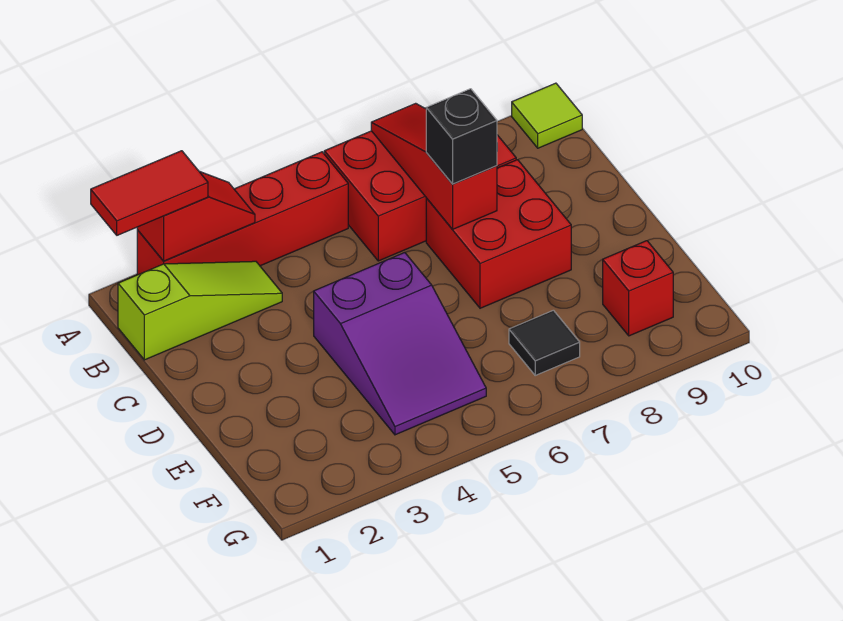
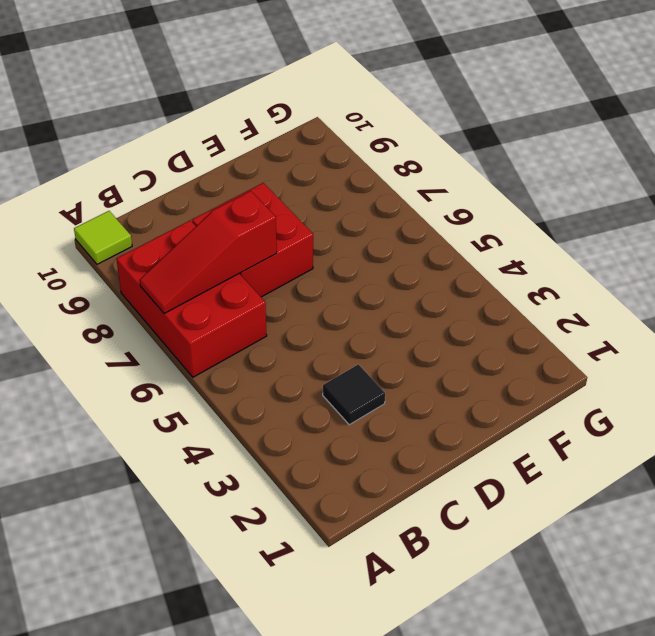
black tile C3 level 1 -> black tile F7 level 1
none -> red brick A2:A5 level 1
none -> lime slope B1:B3 level 1 top 1
none -> purple slope D4:F5 level 1 top D

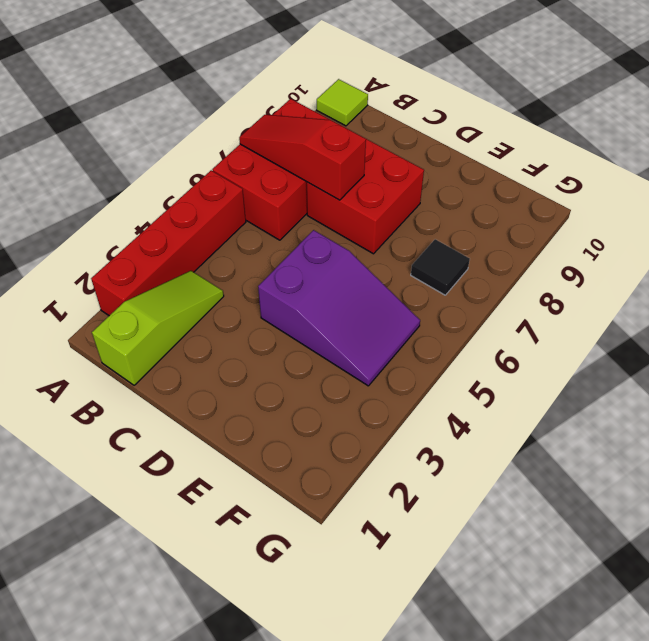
none -> red brick F9 level 1
none -> red slope A2:A3 level 2 top 2
none -> red tile A1:A2 level 3

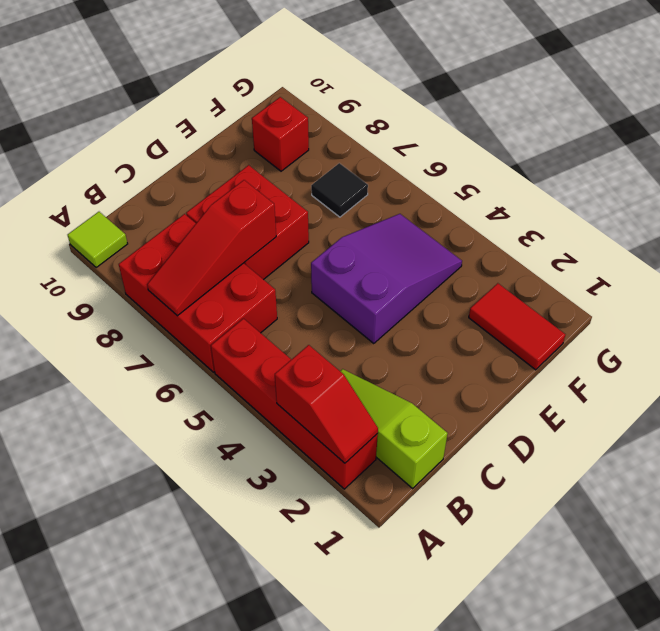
red slope A2:A3 level 2 top 3 -> red slope A2:A3 level 2 top 2
red tile F1:F2 level 1 -> red tile A1:A2 level 3
none -> black brick C7 level 3

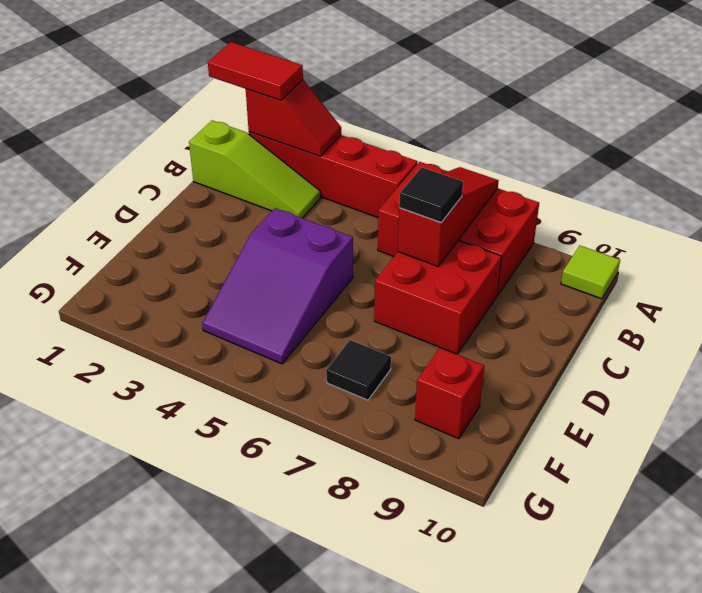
black tile C7 level 3 -> black brick C7 level 3

